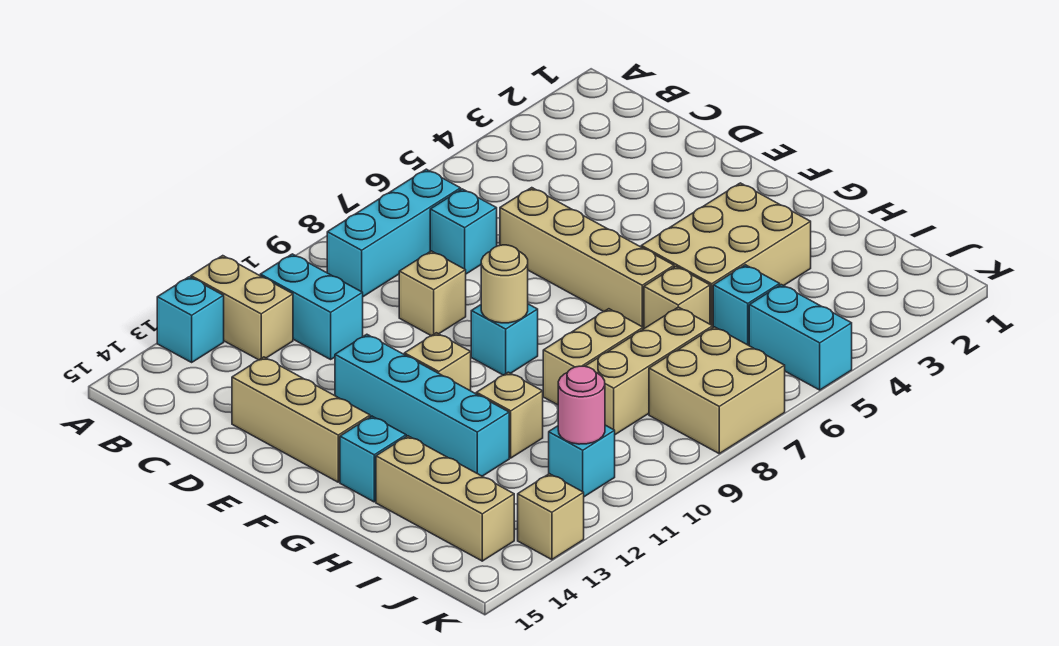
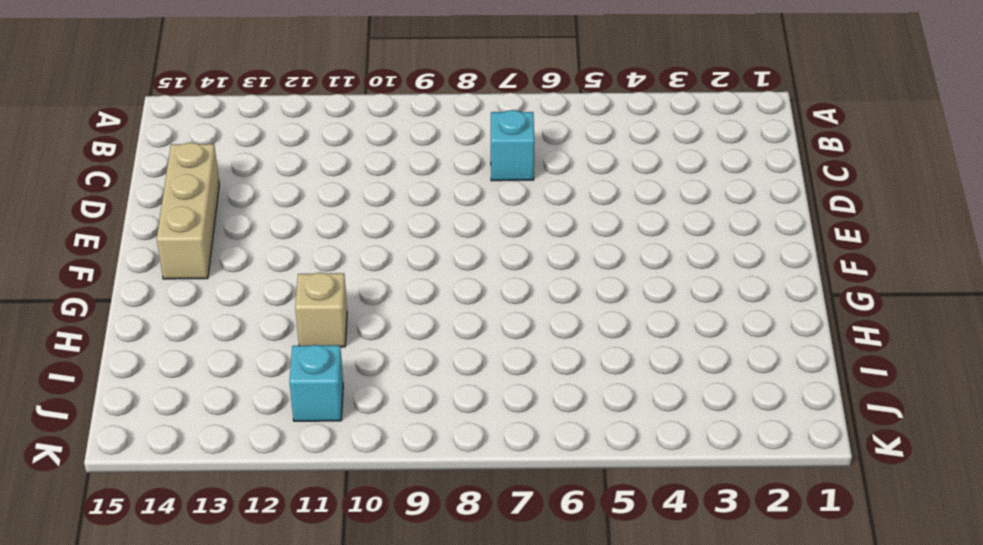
none -> tan brick A12:B12 level 1
none -> cyan brick A13 level 1
none -> cyan brick B7:B9 level 1

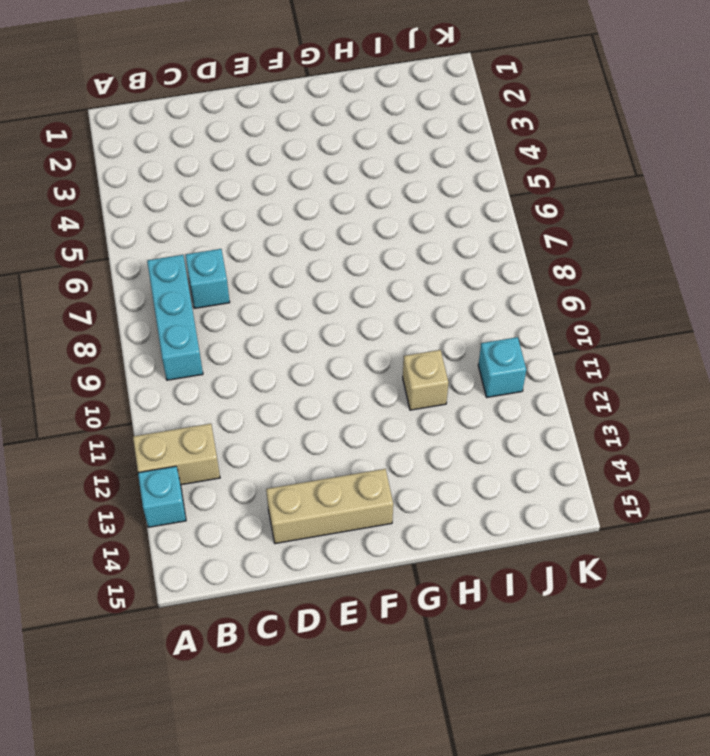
none -> cyan brick B11:C11 level 1
none -> tan brick D6:G6 level 1
none -> tan brick D9 level 1

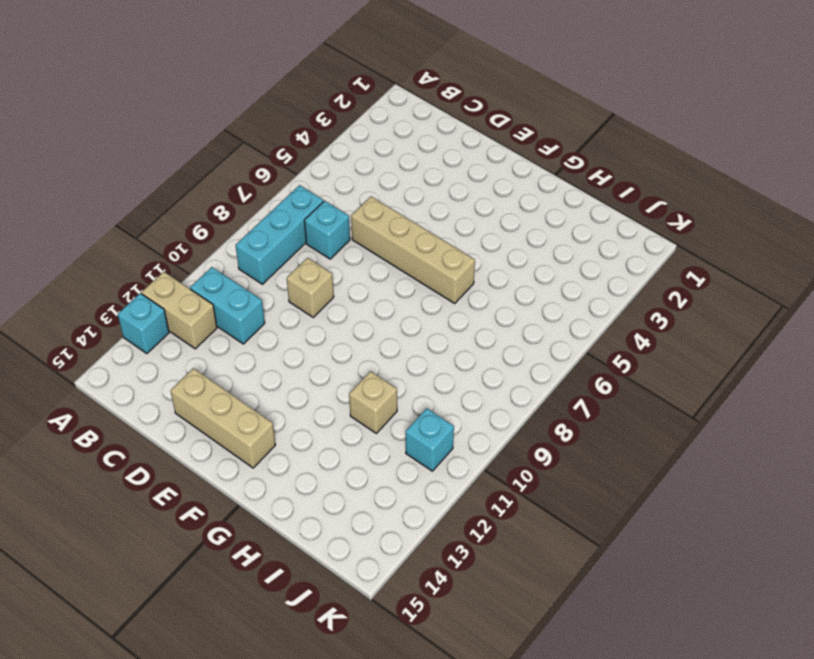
none -> cyan brick E12:H12 level 1
none -> cyan brick F9 level 1
none -> tan brick F11 level 1

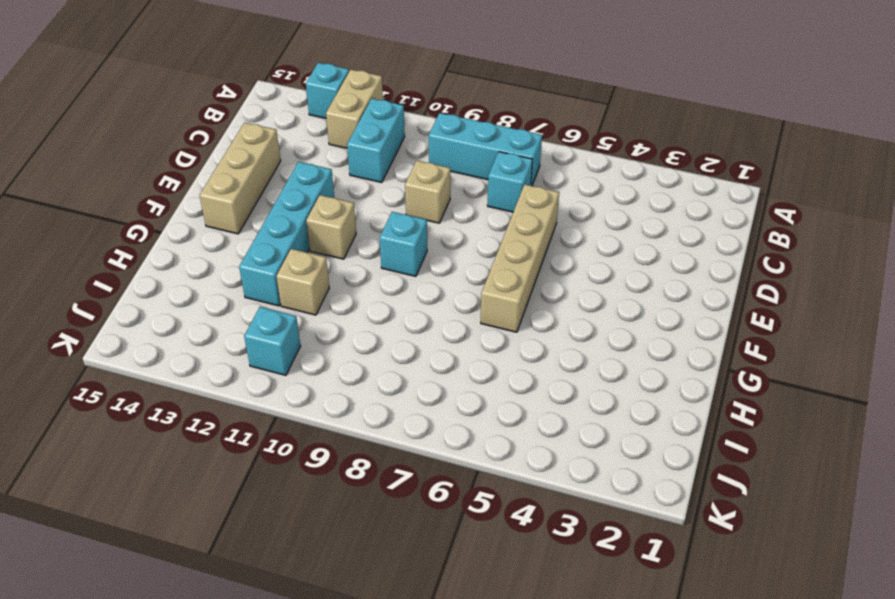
none -> tan brick G3:H5 level 1
none -> cyan brick G14 level 1
none -> tan brick H6 level 1

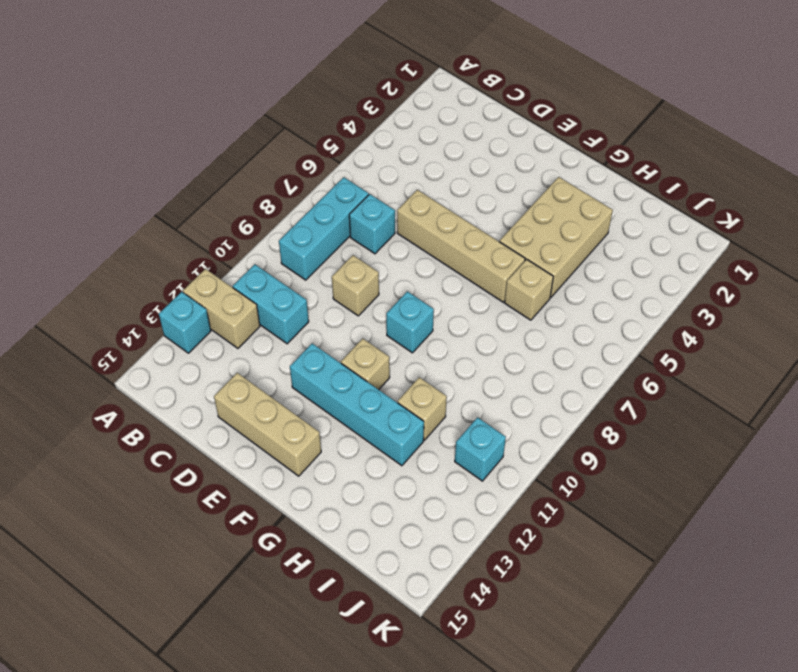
none -> cyan brick G14 level 1
none -> tan brick H8:H9 level 1
none -> tan brick H14:J14 level 1

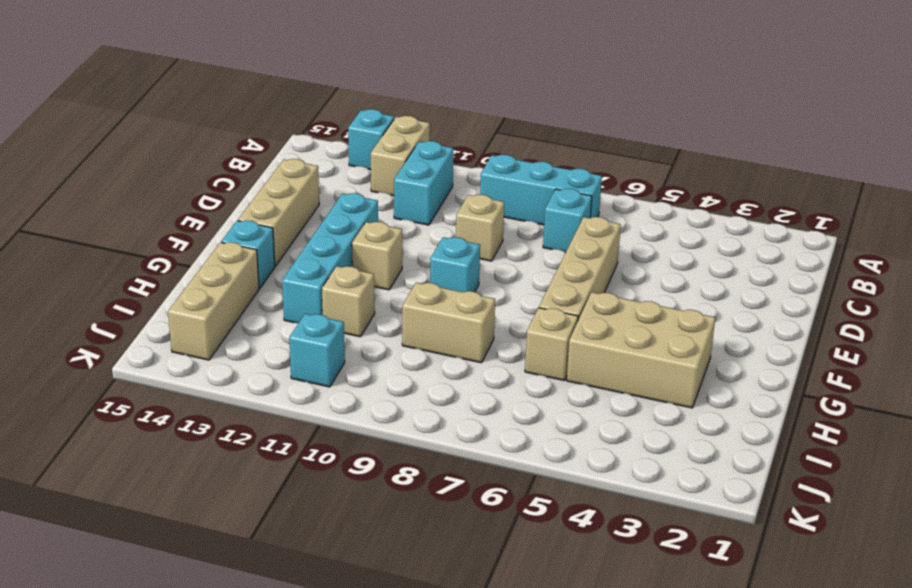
none -> cyan brick I5 level 1
none -> tan brick I7:I9 level 1
none -> cyan brick J5:K5 level 1

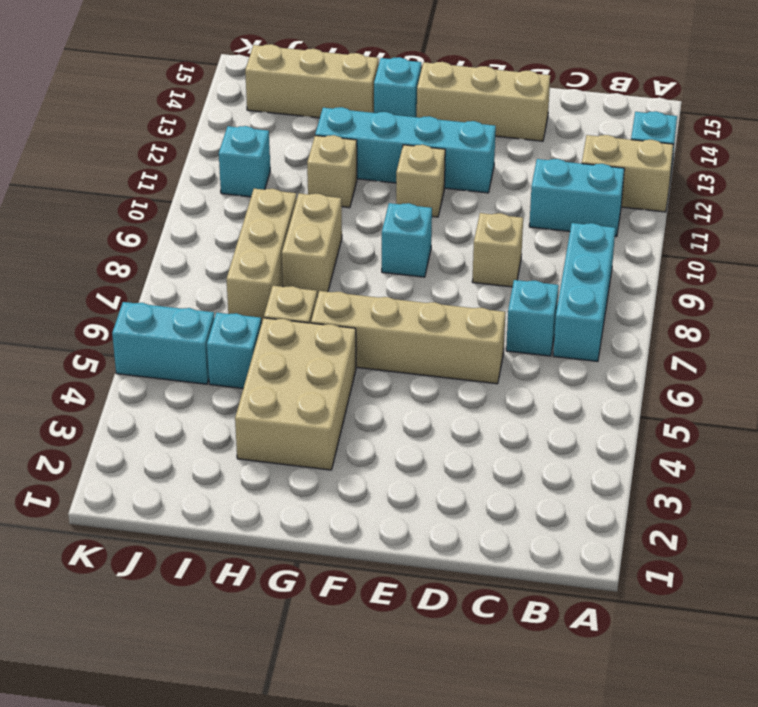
none -> tan brick J7:K8 level 1
none -> tan brick K13 level 1
none -> tan round brick F9 level 2

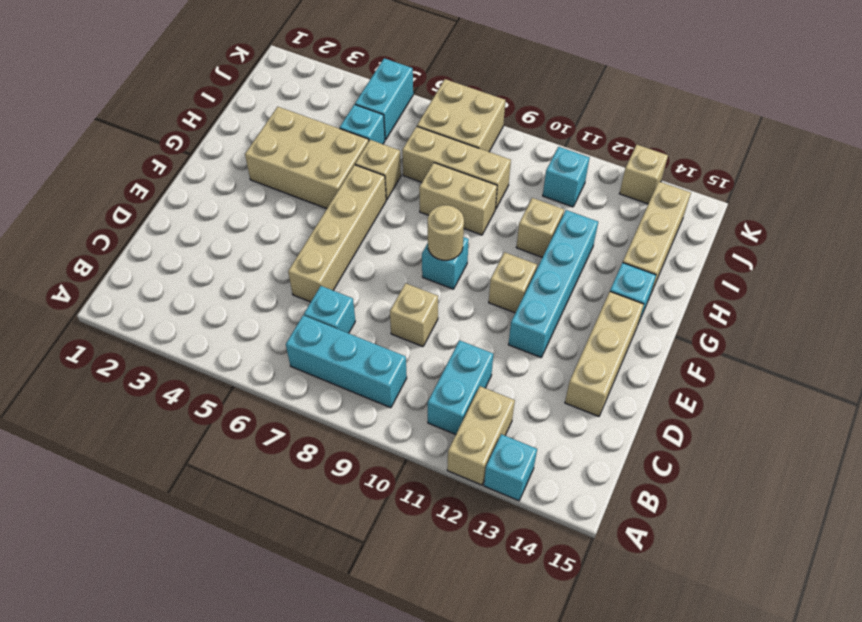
none -> pink round brick J11 level 2

